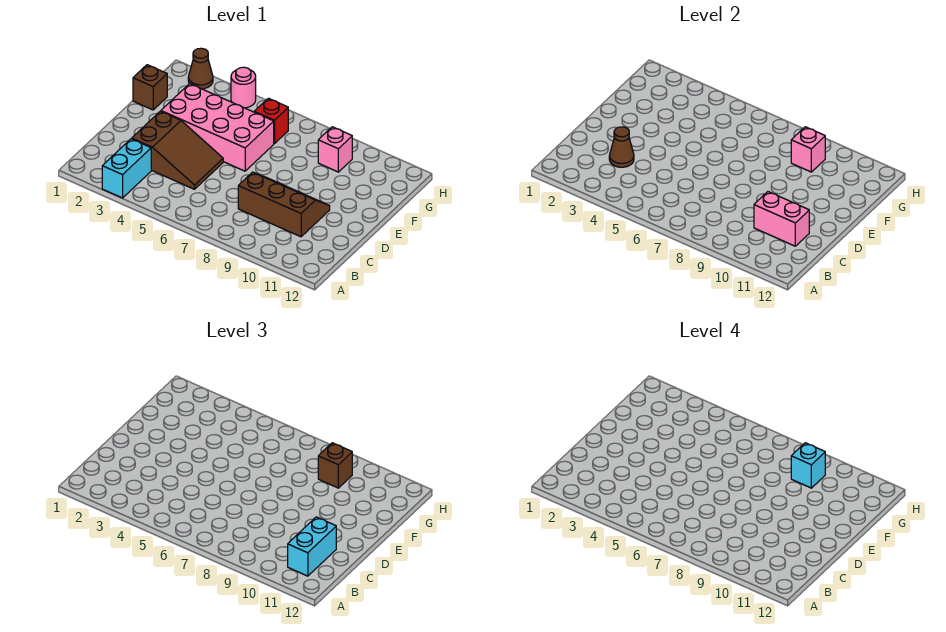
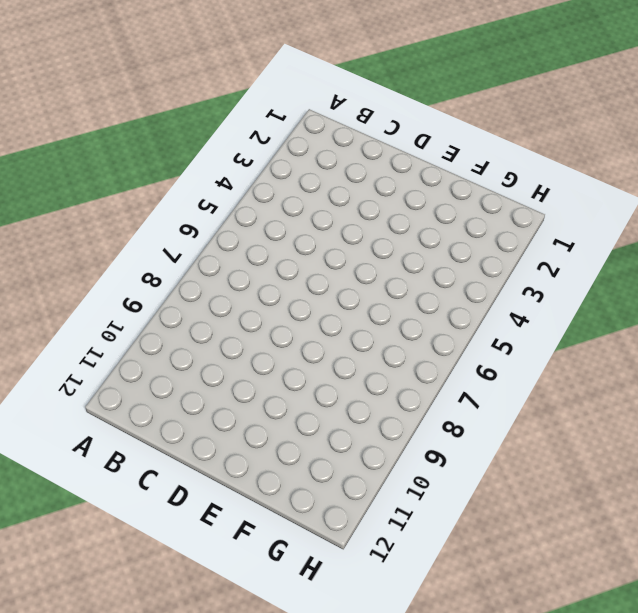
none -> cyan brick A3:B3 level 1
none -> brown slope C3:D5 level 1 top 3
none -> brown slope C8:D10 level 1 top C

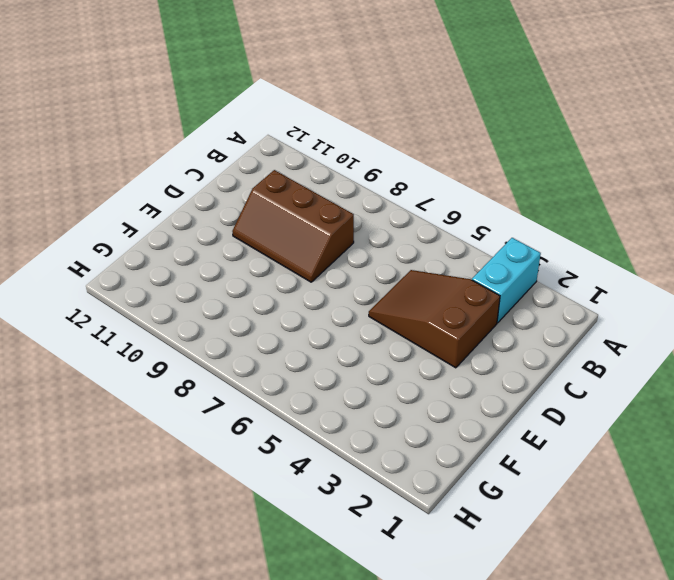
none -> pink brick E3:F6 level 1
none -> brown brick F1 level 1
none -> red brick G6 level 1

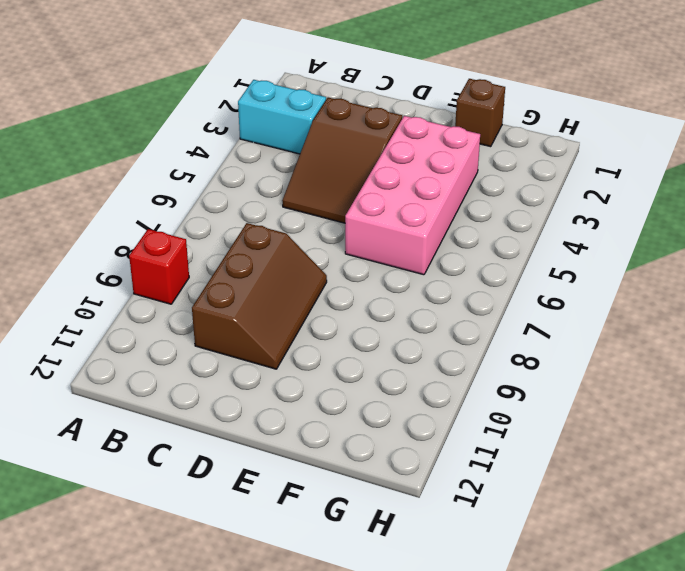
red brick A9 level 1 -> red brick G6 level 1
none -> pink brick G9 level 1
none -> brown cone H2 level 1
none -> pink round brick H4 level 1

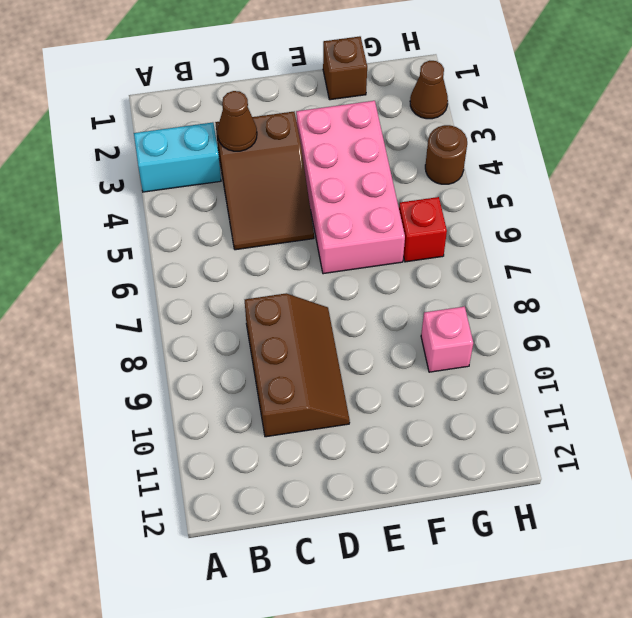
brown round brick H4 level 1 -> pink round brick H4 level 1
none -> pink brick C10:C11 level 2
none -> pink brick G9 level 2
none -> cyan brick B11:C11 level 3

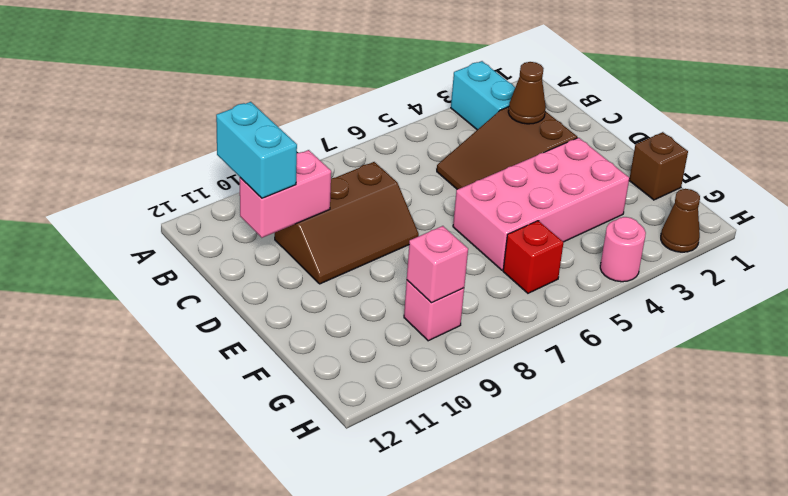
none -> brown brick G9 level 3
none -> cyan brick G9 level 4

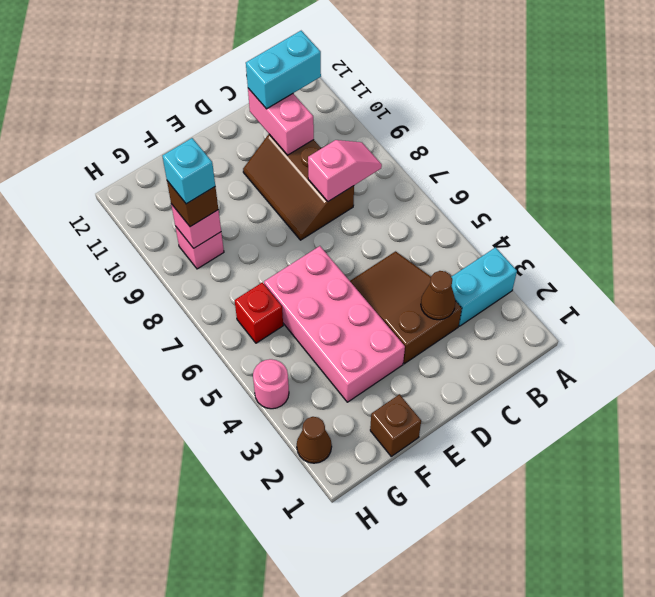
pink slope B8:C8 level 2 top C -> none

